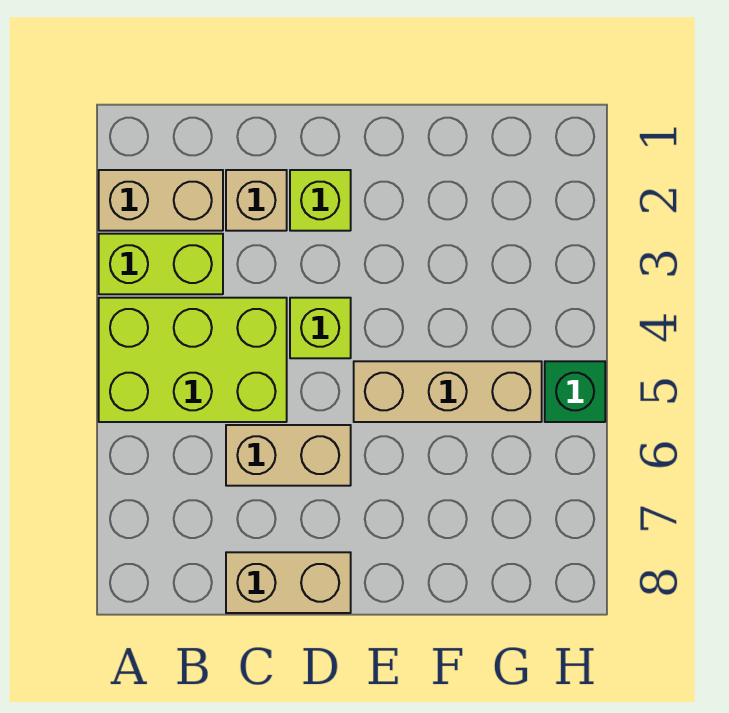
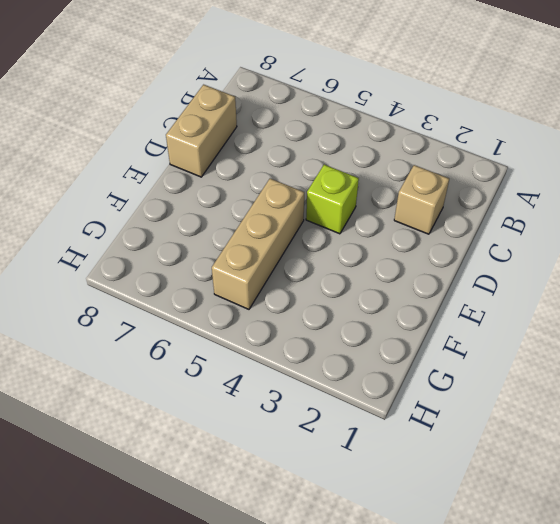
none -> tan brick A2:B2 level 1
none -> lime brick A3:B3 level 1

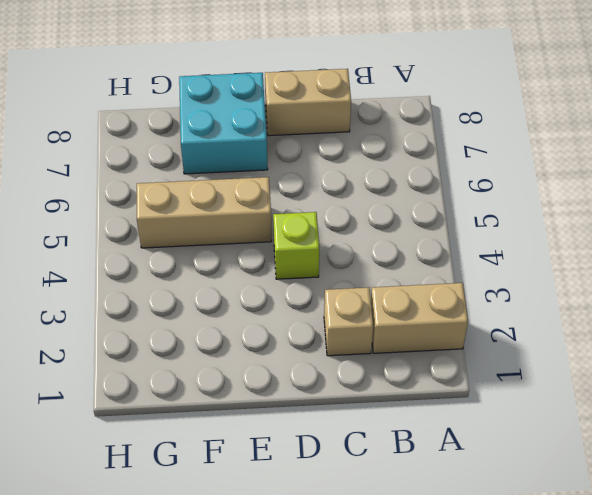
cyan brick E7:F8 level 1 -> none
none -> lime brick A3:B3 level 1
none -> lime brick A4:C5 level 1

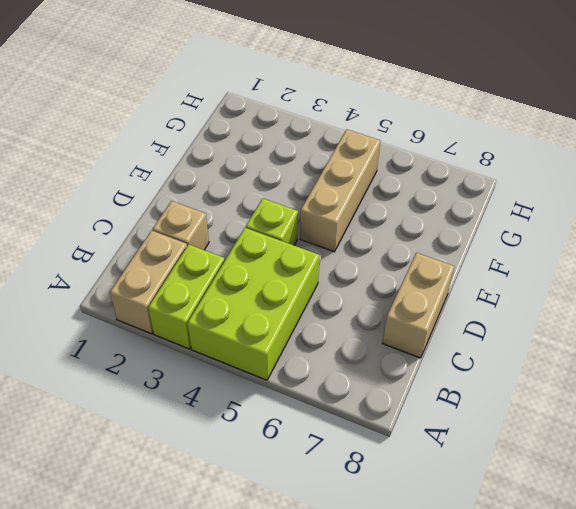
none -> tan brick C6:D6 level 1
none -> lime brick D2 level 1

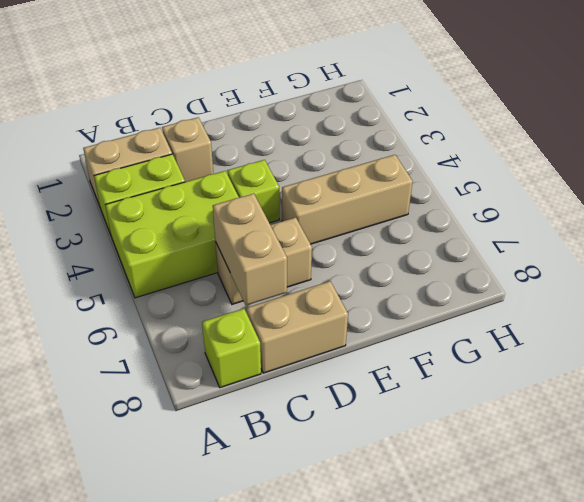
lime brick B8 level 1 -> lime brick D2 level 1
tan brick C6:C7 level 2 -> none
none -> green brick H5 level 1

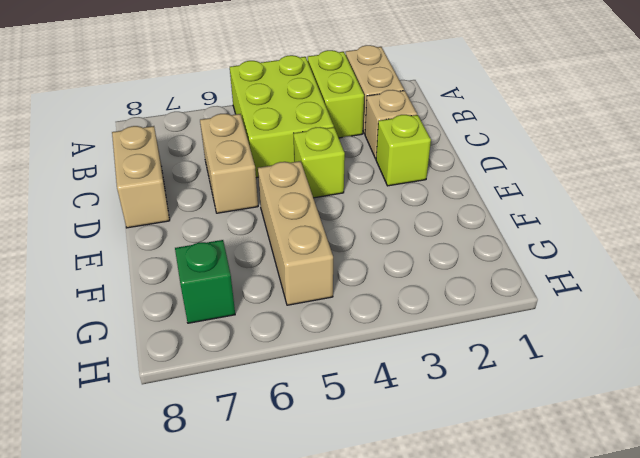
green brick G7 level 1 -> green brick H5 level 1

